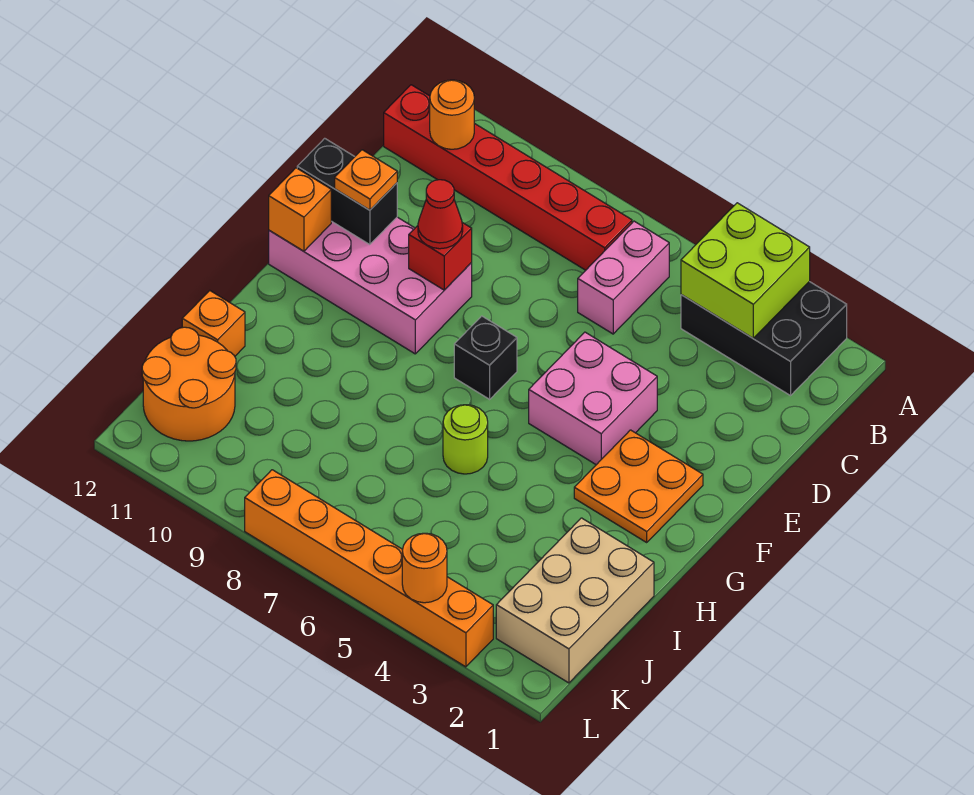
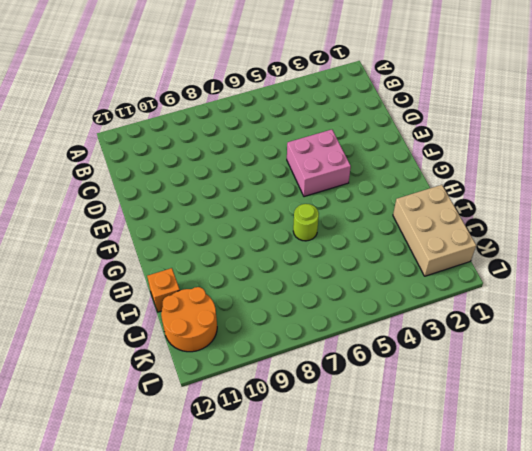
none -> black brick A2:B4 level 1
none -> pink brick B6:C6 level 1
none -> red brick B7:B12 level 1

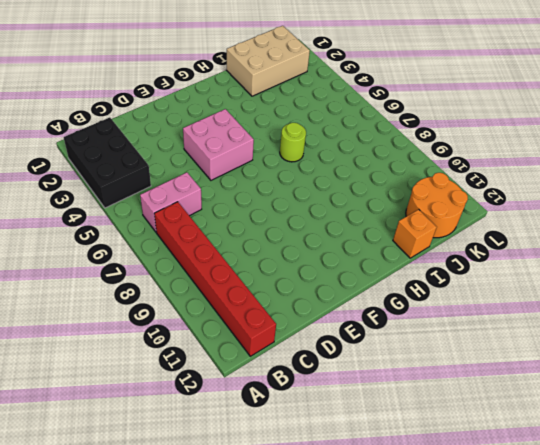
none -> pink brick E9:F12 level 1
none -> orange plate F2:G3 level 1
none -> black brick F7 level 1

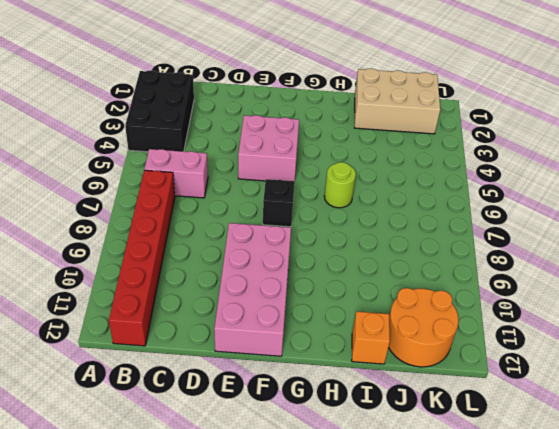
none -> orange plate F2:G3 level 1
none -> orange brick L3:L8 level 1
none -> lime brick A3:B4 level 2

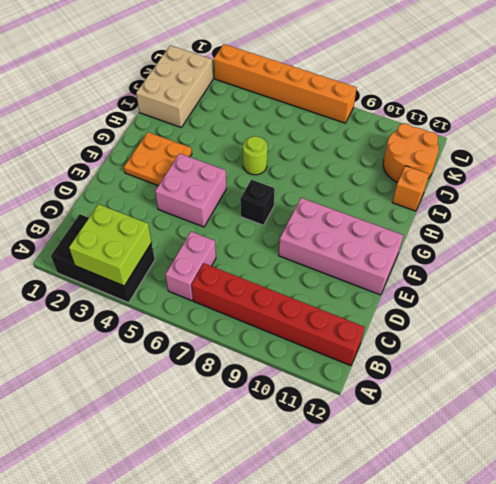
none -> orange round brick B11 level 2
none -> red brick E9 level 2
none -> black brick E11:E12 level 2

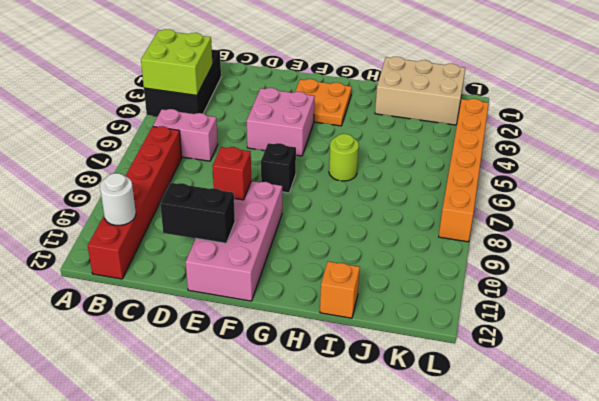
white round brick B11 level 2 -> orange round brick B11 level 2
black brick D11:E11 level 2 -> black brick E11:E12 level 2
none -> orange round brick J11:K12 level 1
none -> orange brick F12 level 2
none -> orange round brick L4 level 2

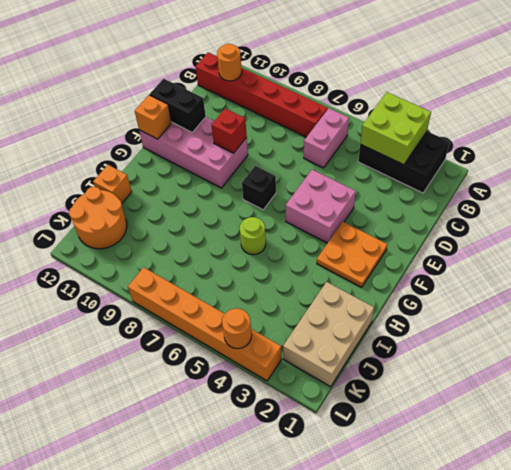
none -> red cone E9 level 3
none -> orange plate E11 level 3

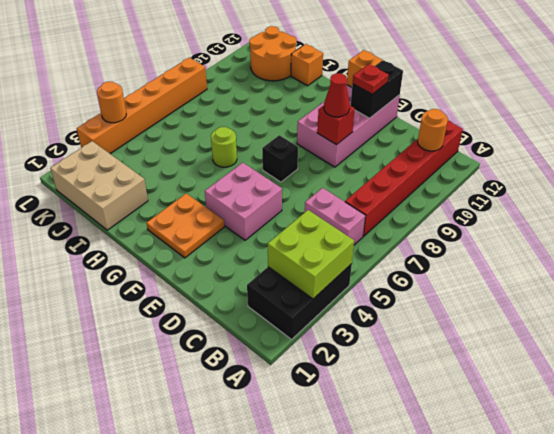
red plate E11 level 3 -> orange plate E11 level 3

